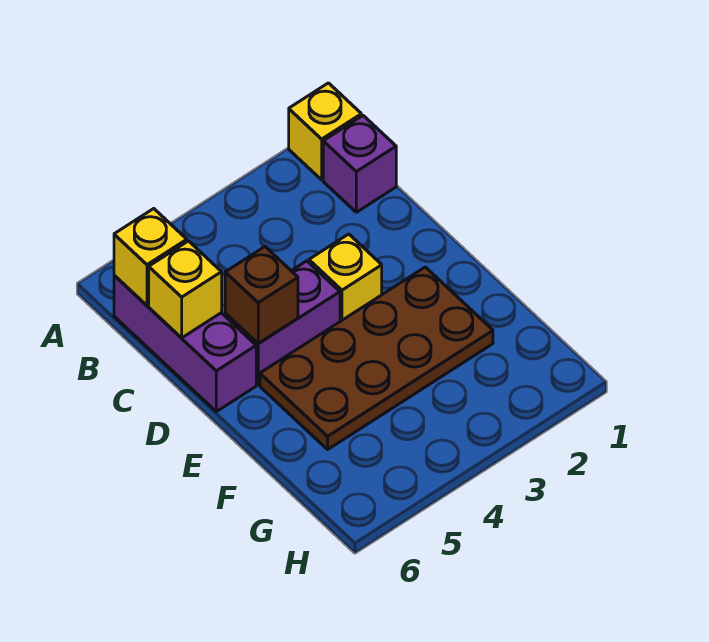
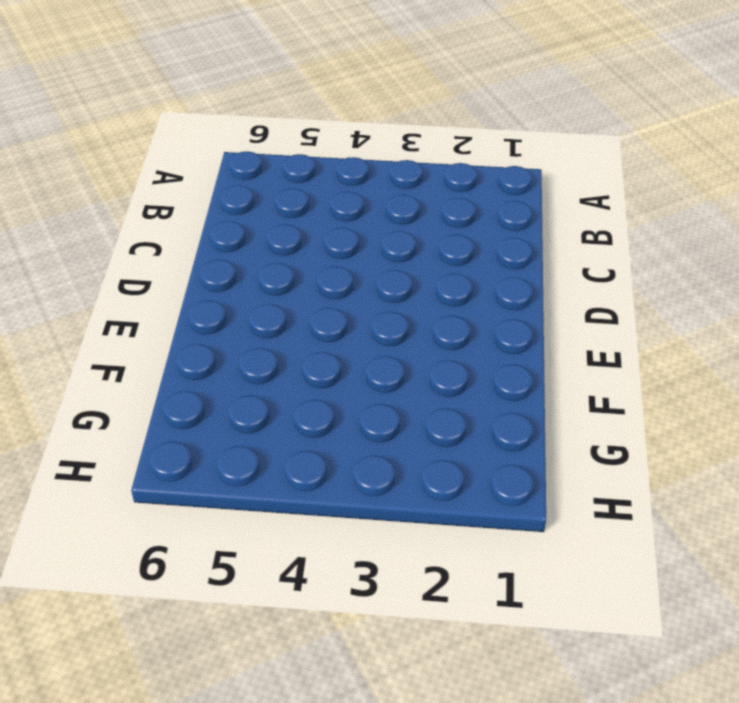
none -> yellow brick A1 level 1
none -> purple brick B1 level 1

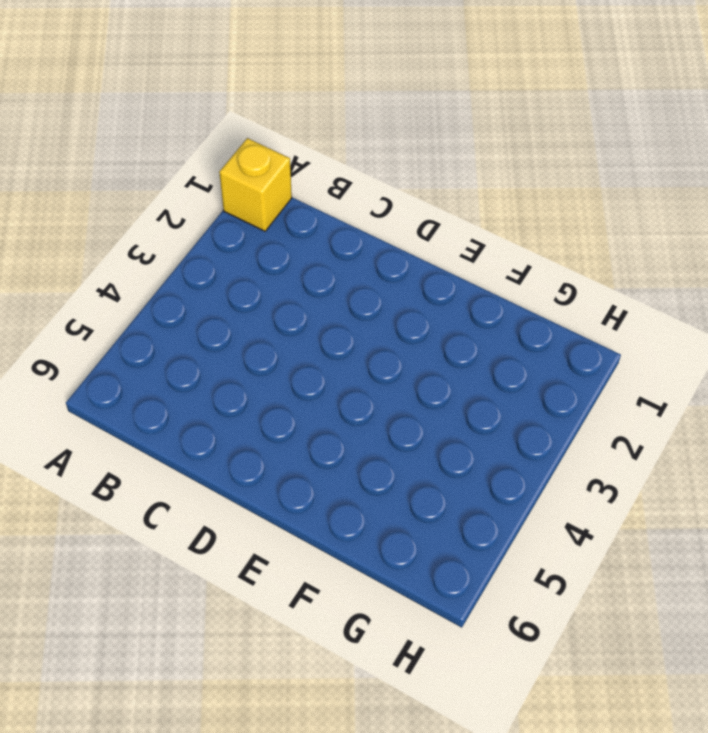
none -> purple brick B1 level 1
none -> purple brick B6:D6 level 1

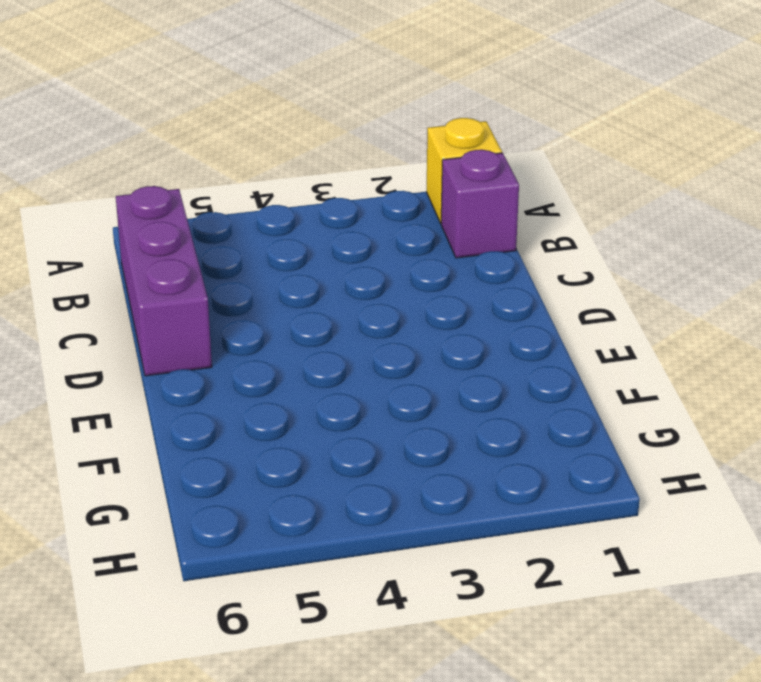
none -> yellow brick D3 level 1
none -> purple brick D4:D5 level 1

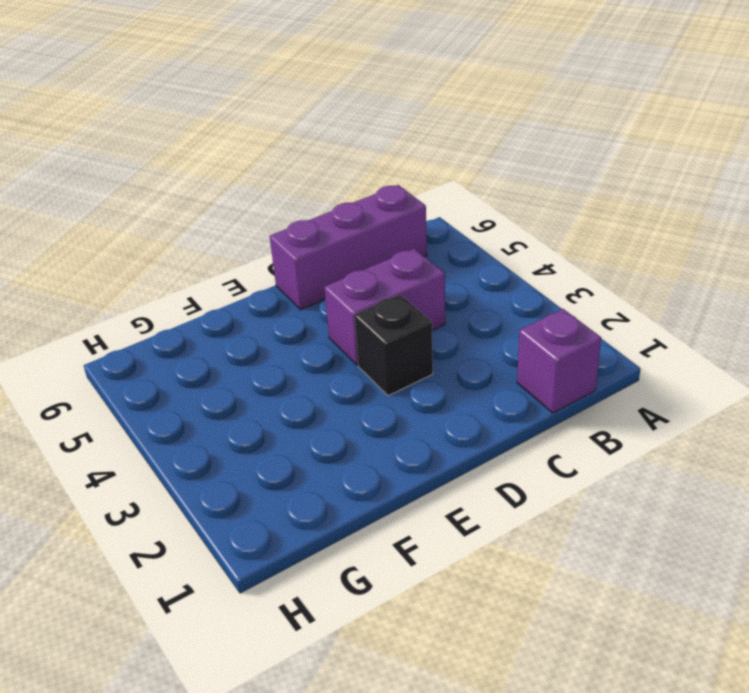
purple brick C4:D4 level 1 -> purple brick D4:D5 level 1
black brick D3 level 1 -> yellow brick D3 level 1
none -> yellow brick A1 level 1
none -> brown plate E2:F5 level 1

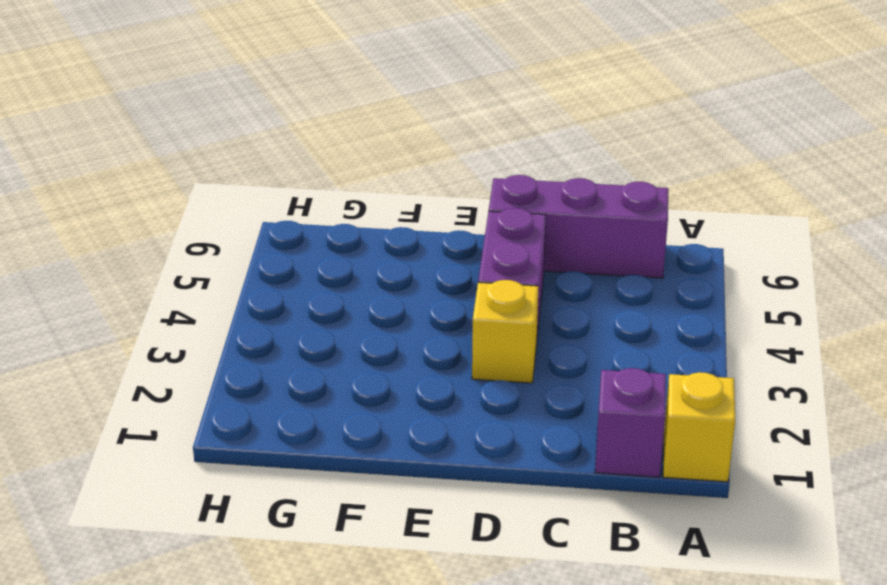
none -> brown plate E2:F5 level 1
none -> yellow brick B6 level 2

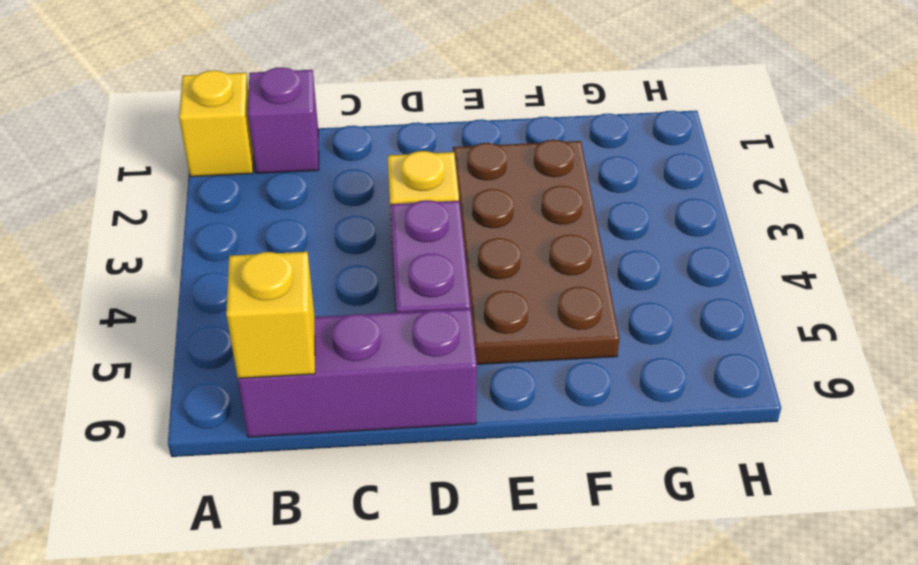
none -> yellow brick C6 level 2
none -> brown brick D5 level 2

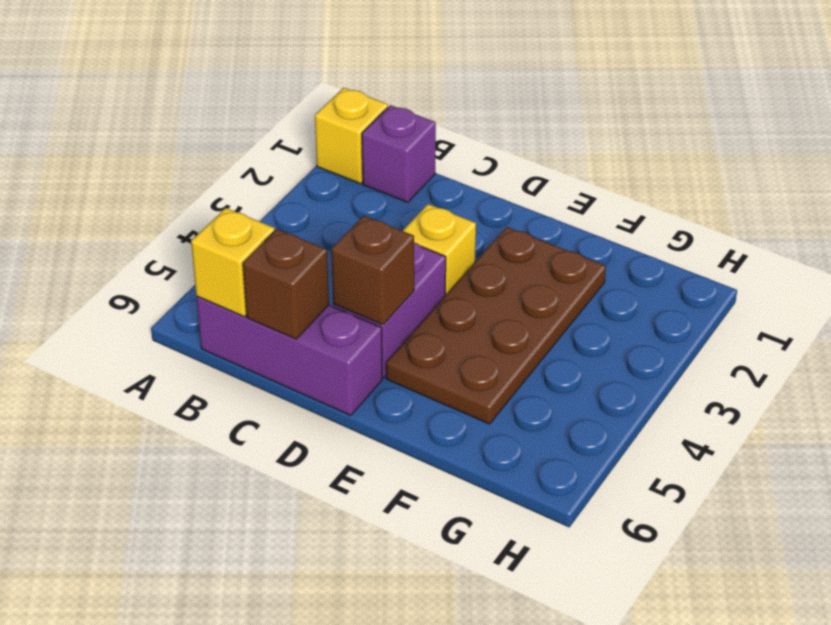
brown brick C6 level 2 -> yellow brick C6 level 2

